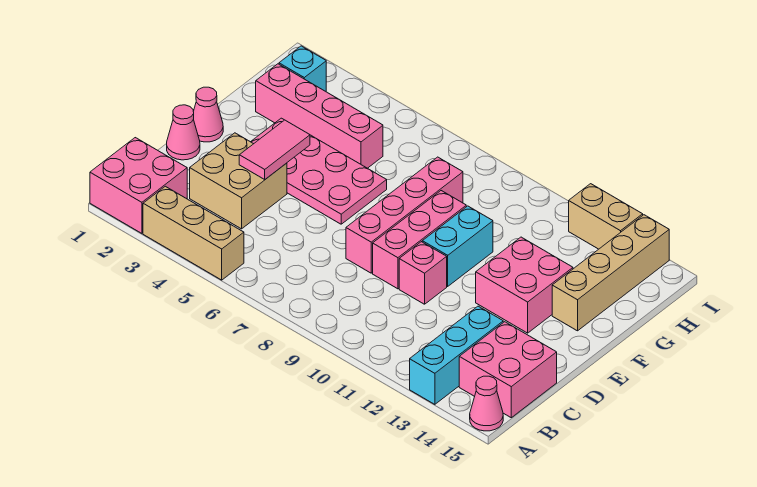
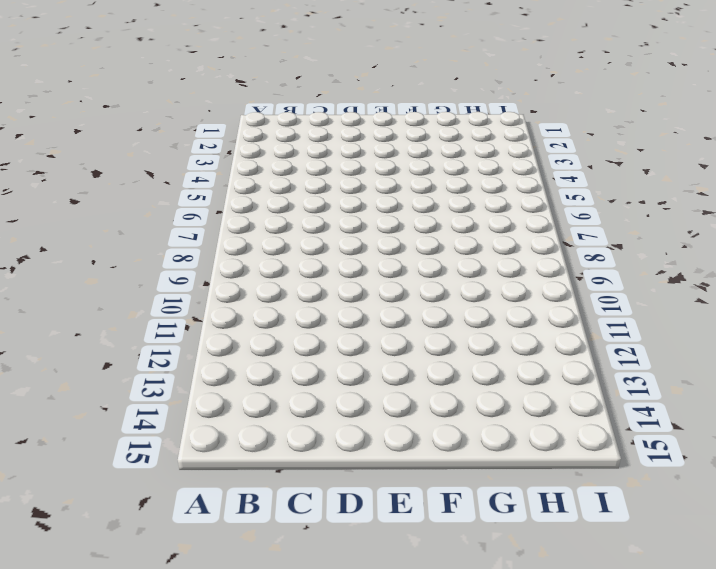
none -> pink brick A1:B2 level 1
none -> tan brick A3:A5 level 1
none -> cyan brick A13:C13 level 1

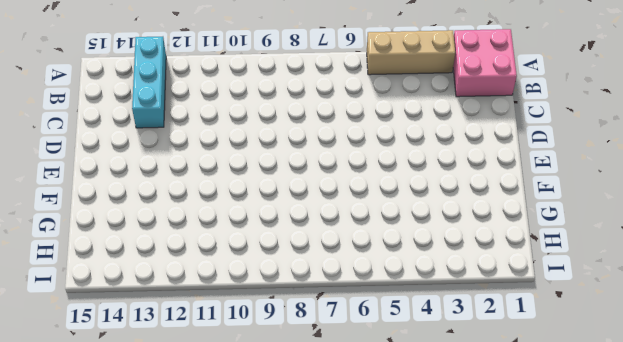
none -> pink cone A15 level 1
none -> pink brick B14:C15 level 1
none -> tan brick C3:D4 level 1

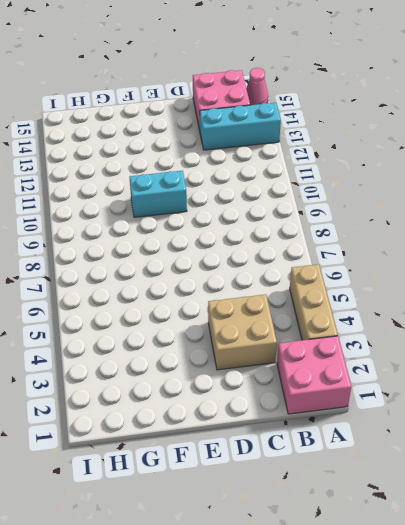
none -> pink cone D1 level 1
none -> pink brick D8:G8 level 1
none -> pink brick D9:F9 level 1

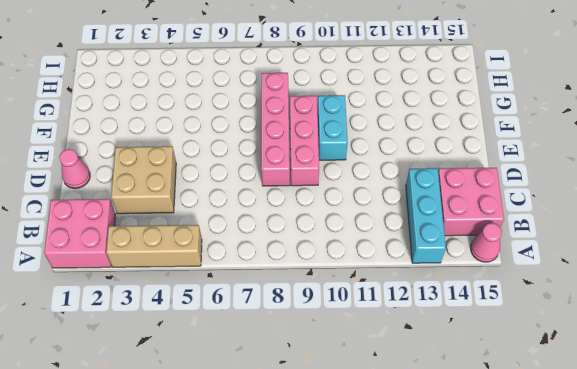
none -> pink brick D10 level 1
none -> pink cone E1 level 1
none -> pink plate E3:F6 level 1

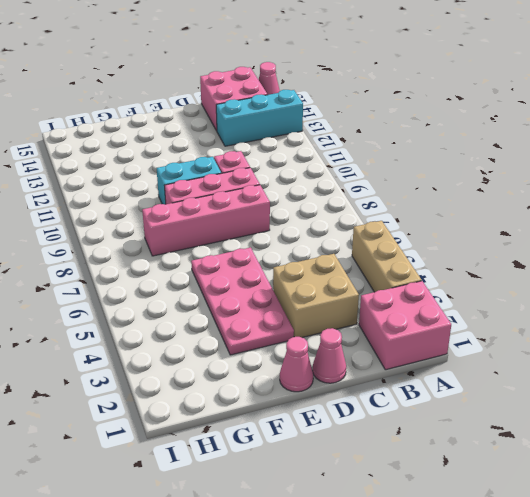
none -> pink brick E12:F13 level 1
none -> tan brick F14:I14 level 1
none -> pink brick G2:G5 level 1

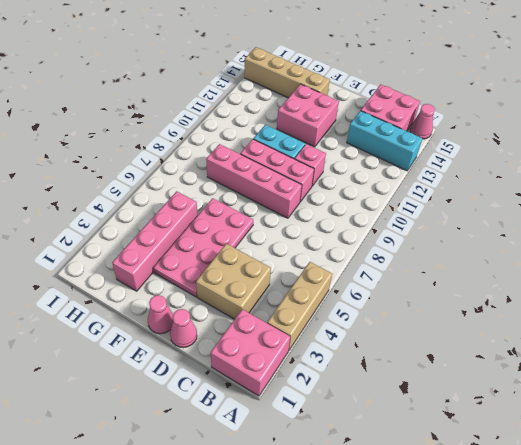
none -> cyan brick H2 level 1
none -> tan brick I12:I13 level 1
none -> pink tile D4:E4 level 2

